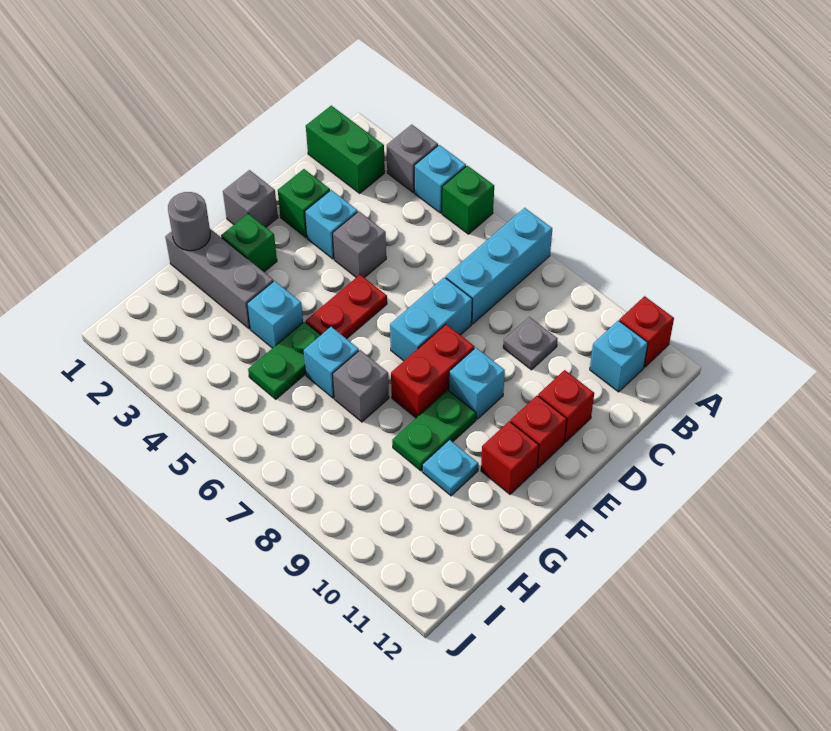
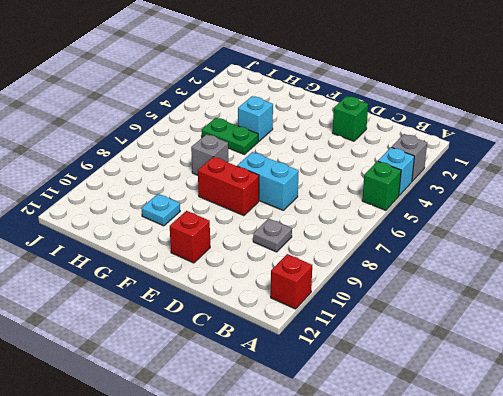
none -> cyan brick A7:C7 level 1
none -> green brick B1:B2 level 1
none -> cyan brick B11 level 1

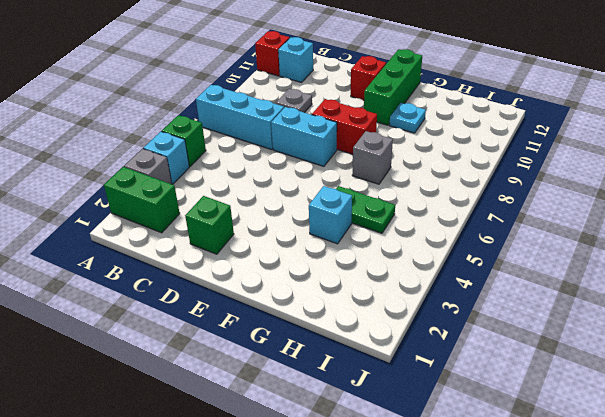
green brick A2:B2 level 1 -> green brick B1:B2 level 1
green brick F10:F12 level 1 -> red brick F11 level 1
none -> cyan brick D3 level 1
none -> grey brick D4 level 1
none -> red brick D11 level 1

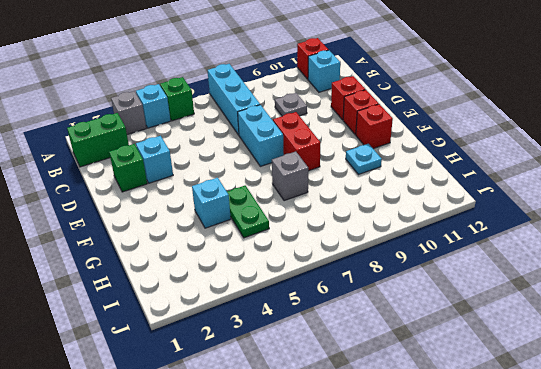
none -> grey brick D4 level 1
none -> grey brick E1 level 1
none -> red plate E5:F5 level 1

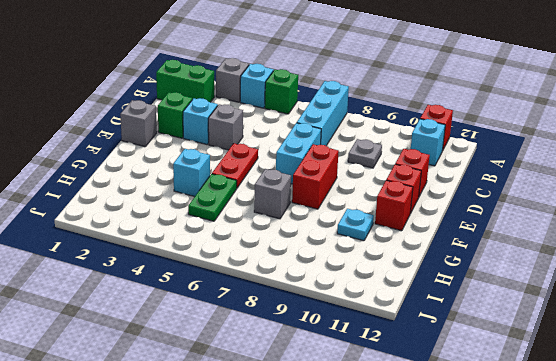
none -> cyan brick E9 level 1
none -> green brick F2 level 1
none -> green plate F9:G9 level 1

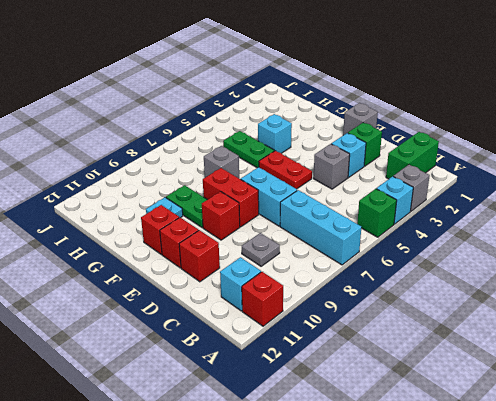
red brick E9 level 1 -> cyan brick E9 level 1
none -> green brick F2 level 1
none -> grey brick G1:G3 level 1
none -> cyan brick G6 level 1

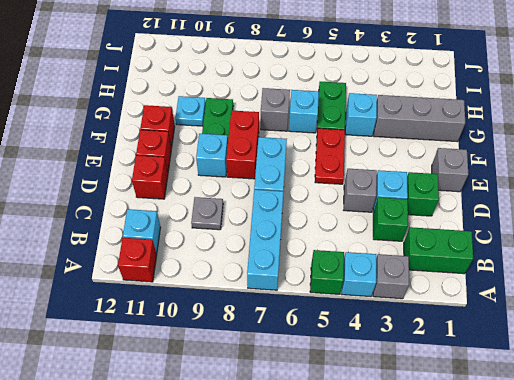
green brick C3 level 1 -> green brick F2 level 1
none -> grey round brick G1 level 2

